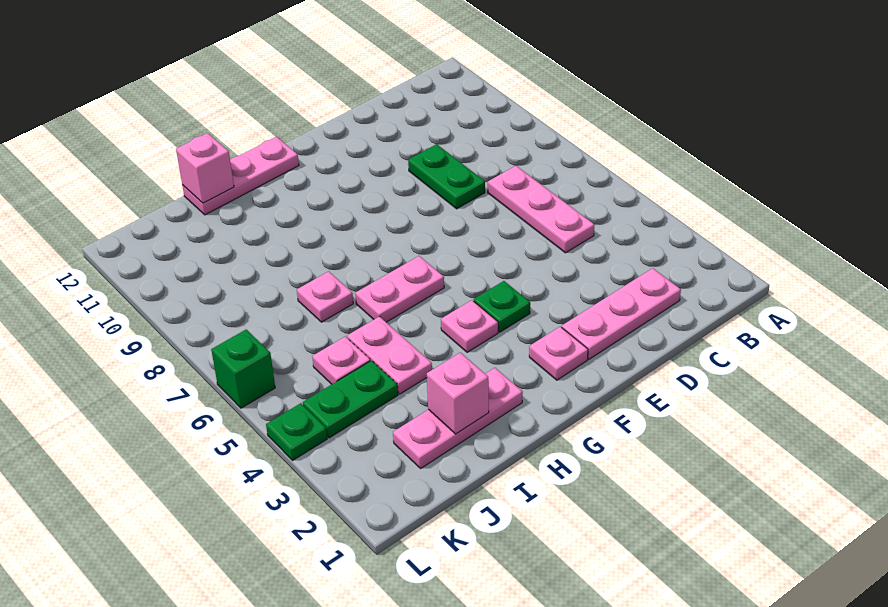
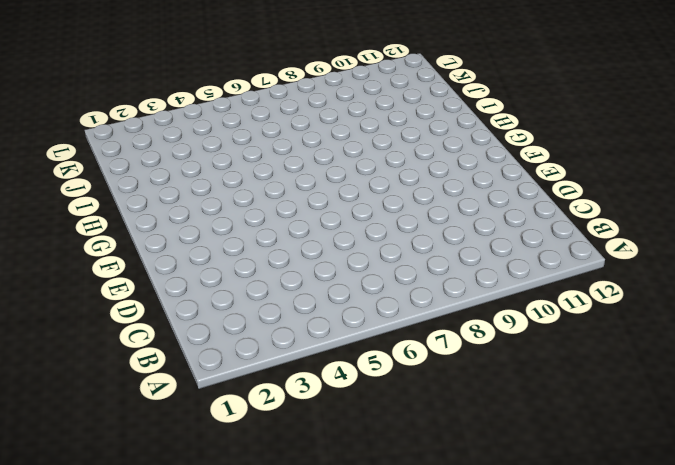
none -> pink plate C2:E2 level 1
none -> pink plate C5:C7 level 1
none -> green plate D8:D9 level 1

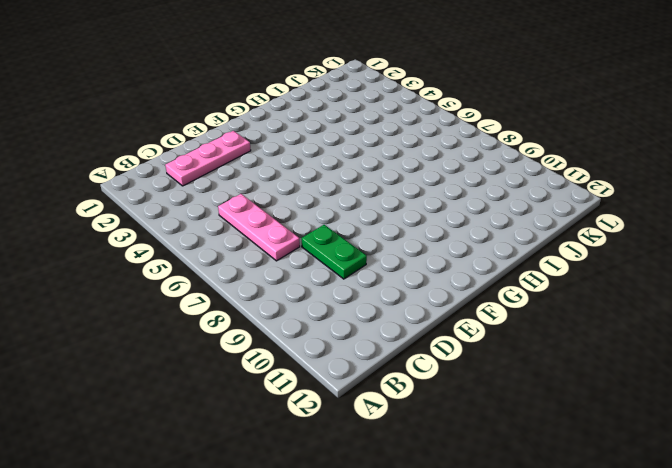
none -> pink plate F2 level 1
none -> green plate F4 level 1
none -> pink plate G4 level 1

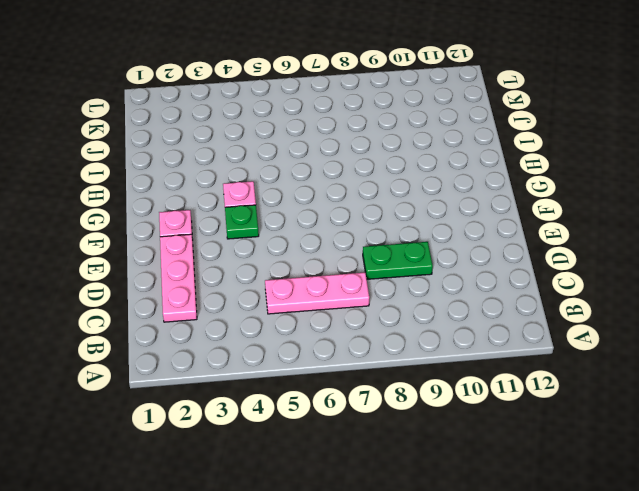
none -> pink plate G6:H6 level 1
none -> pink plate G12:I12 level 1
none -> pink plate H2:J2 level 1

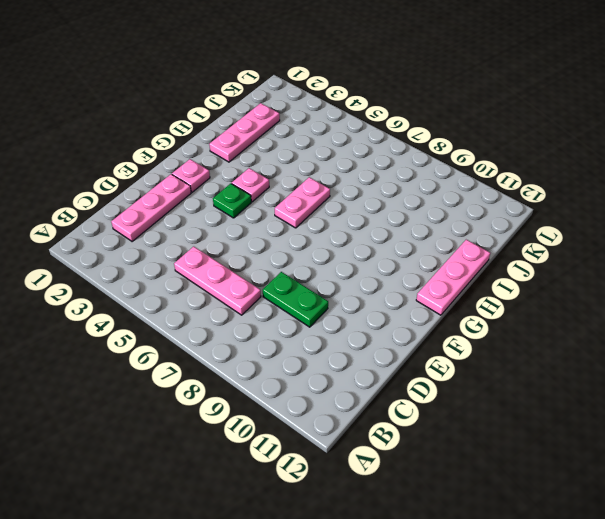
none -> pink plate I4:I5 level 1
none -> pink plate I7 level 1
none -> green plate J4:K4 level 1

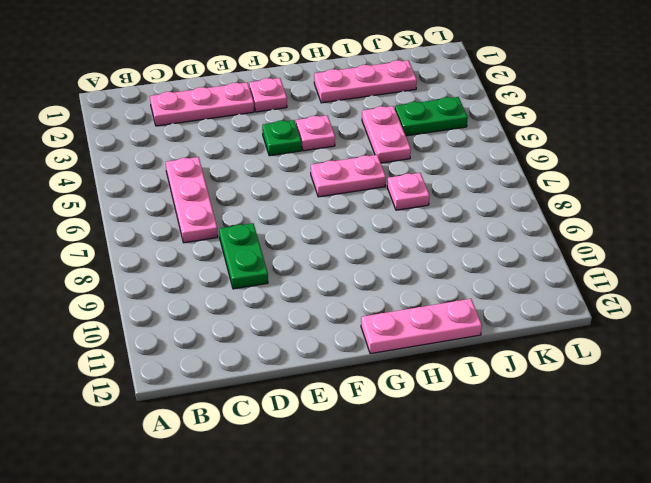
none -> pink plate J5 level 1
none -> green plate L4 level 1
none -> green brick L6 level 1

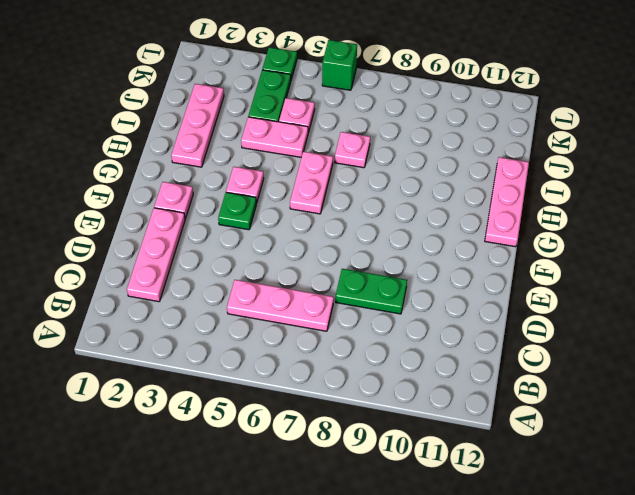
none -> pink brick I2 level 2
none -> pink brick I12 level 2

